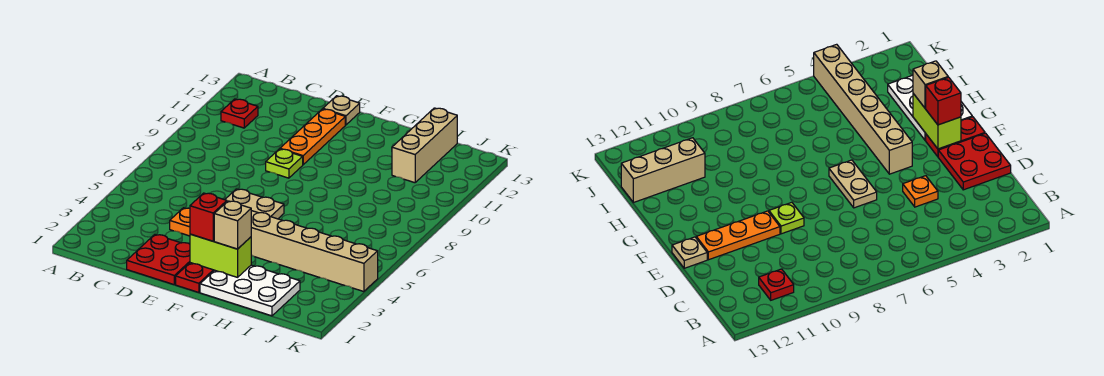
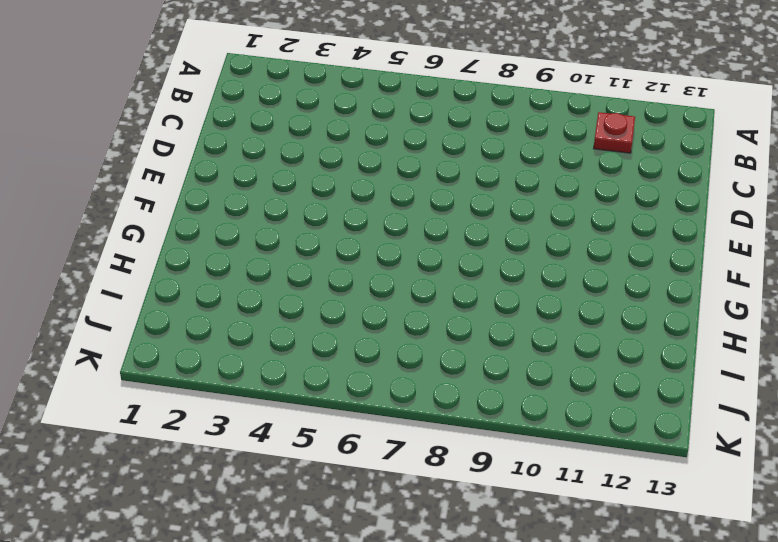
none -> red plate D1:E2 level 1
none -> orange plate D4 level 1
none -> tan plate E6:F6 level 1

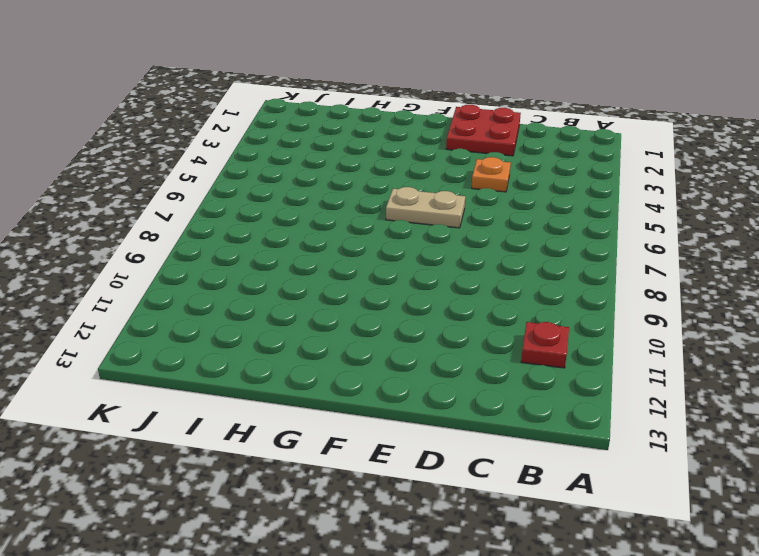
none -> lime plate E9 level 1
none -> orange plate E10:E12 level 1
none -> tan plate E13 level 1

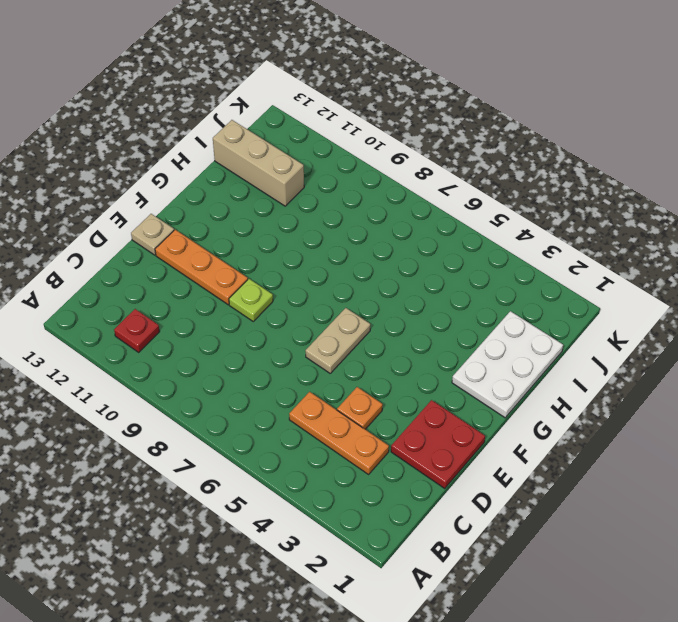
orange plate C3:C5 level 1 -> none
none -> red plate F1:F2 level 1
none -> tan brick F4:K4 level 1
none -> lime brick F2:G2 level 2

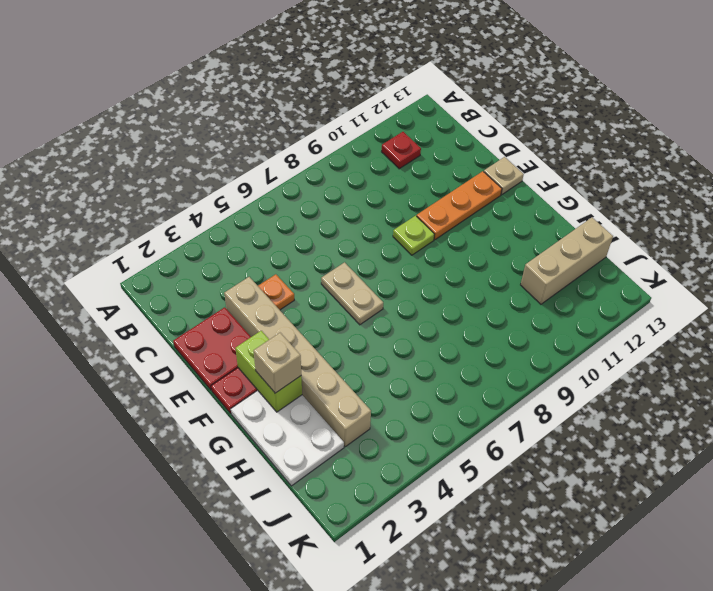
tan brick D3:I3 level 1 -> tan brick F4:K4 level 1
none -> red brick F2 level 3

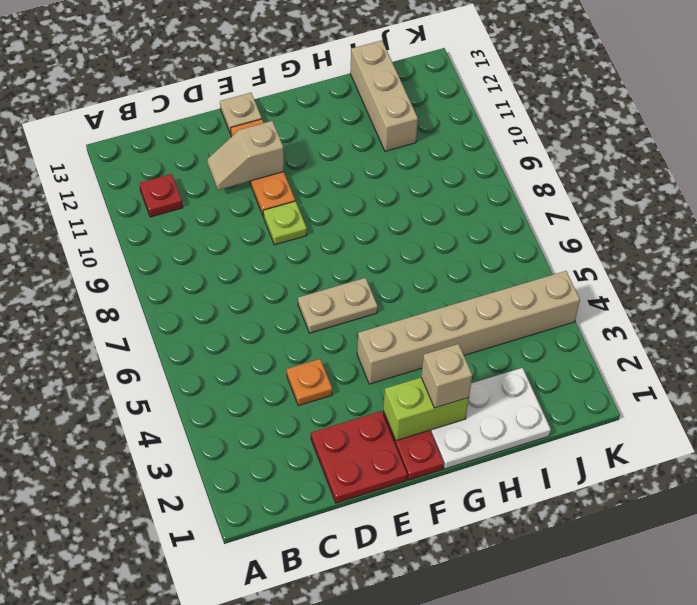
tan slope D11:E11 level 2 top E -> none
none -> red brick F2 level 3

